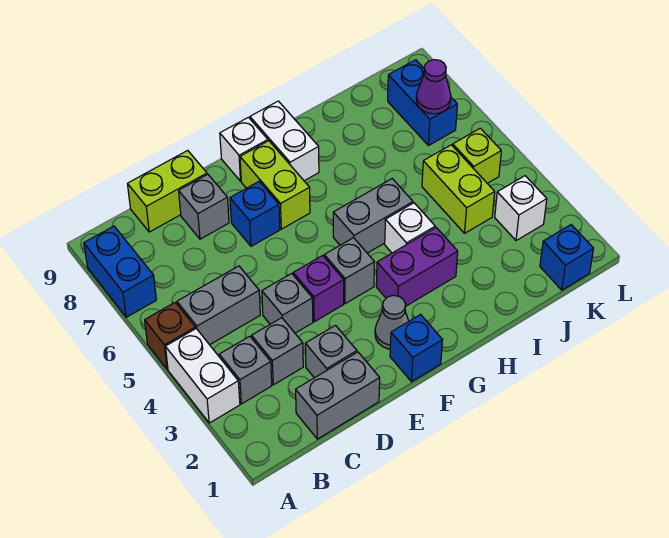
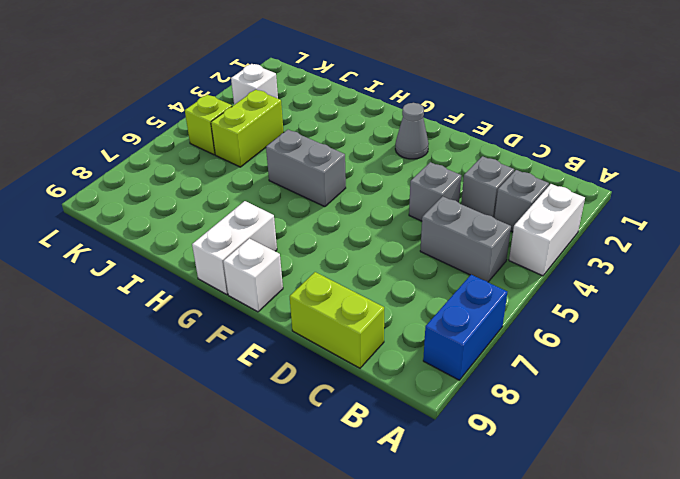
none -> brown brick A5 level 1
none -> grey brick C1:D1 level 1
none -> grey brick D2 level 1

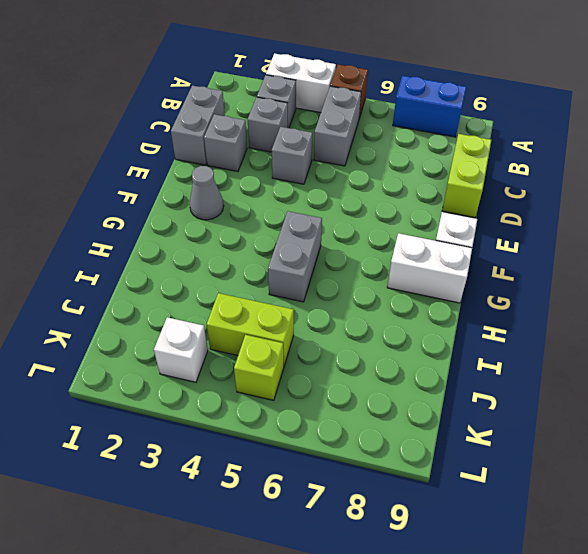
none -> grey brick D8 level 1
none -> purple brick E4 level 1
none -> blue brick E7 level 1

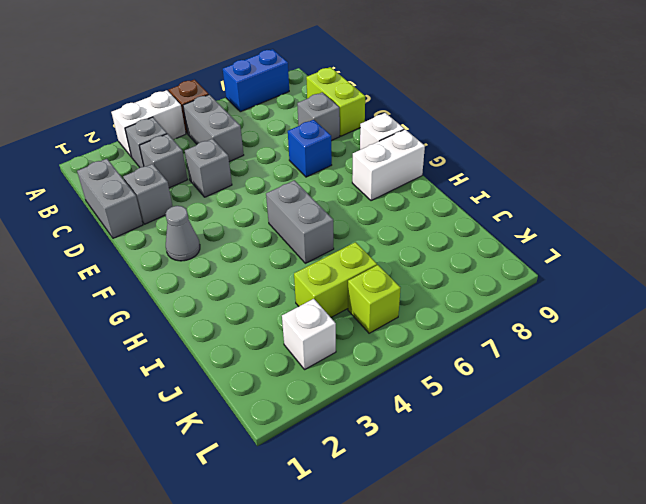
none -> purple brick E4 level 1
none -> blue brick F1 level 1
none -> grey brick F4 level 1

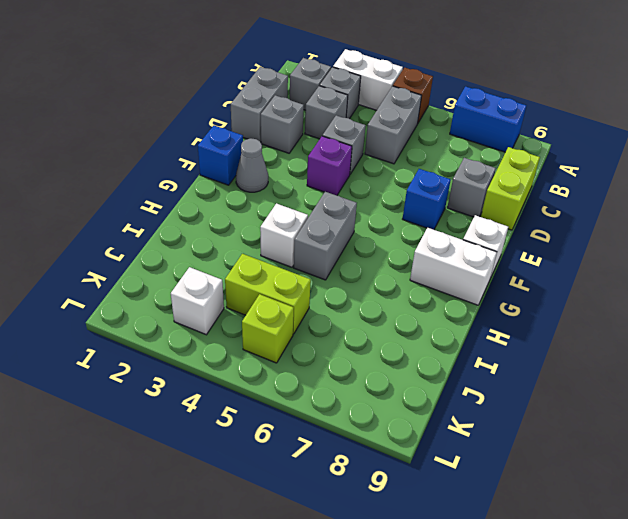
grey brick B2 level 1 -> grey brick F4 level 1
none -> lime brick F7:F8 level 1
none -> purple brick G3:H3 level 1
none -> blue brick K1 level 1

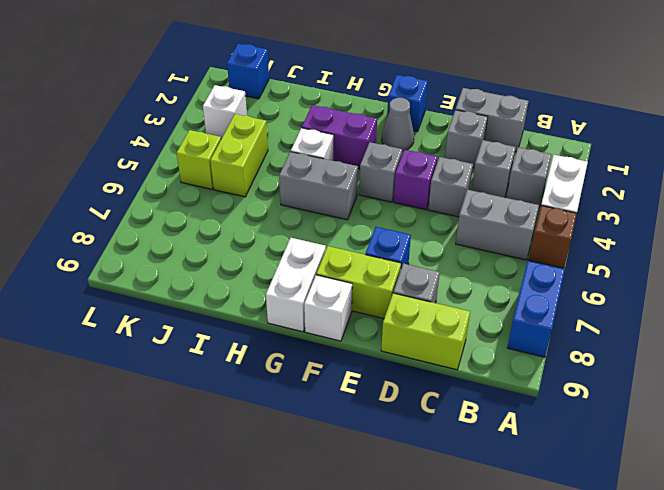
lime brick E8:F8 level 1 -> lime brick F7:F8 level 1
none -> blue brick K7:K8 level 1
none -> purple cone K7 level 2

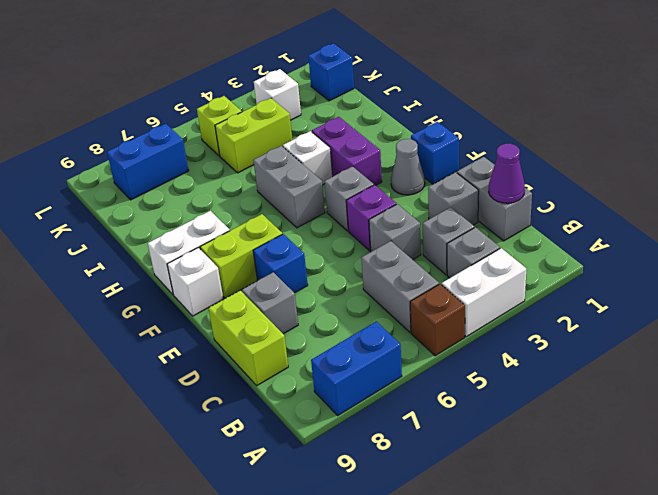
purple cone C1 level 2 -> purple cone K7 level 2

